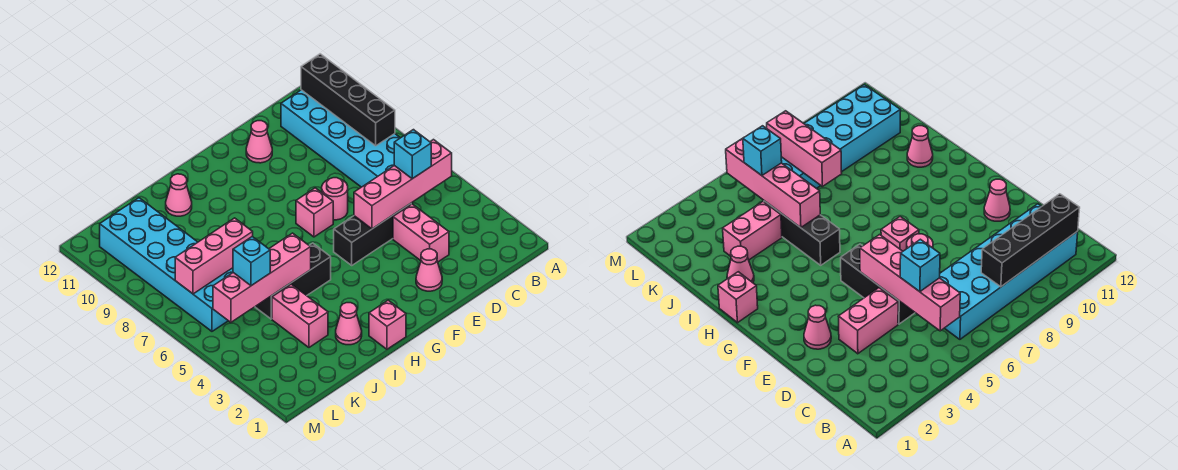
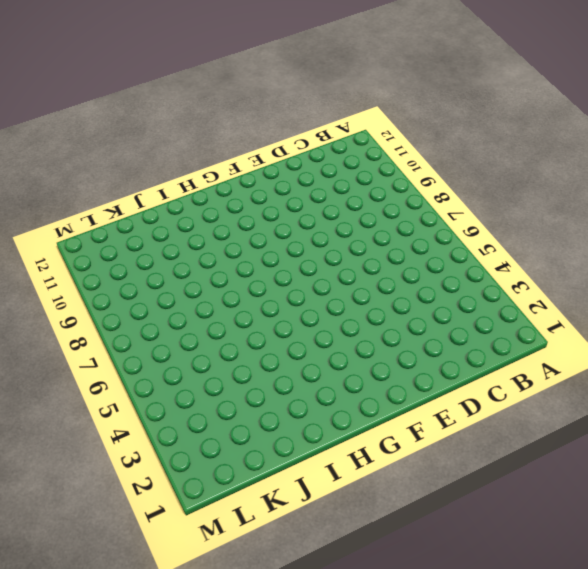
none -> cyan brick B6:C11 level 1
none -> pink brick D3:D4 level 1
none -> black brick D5:F5 level 1

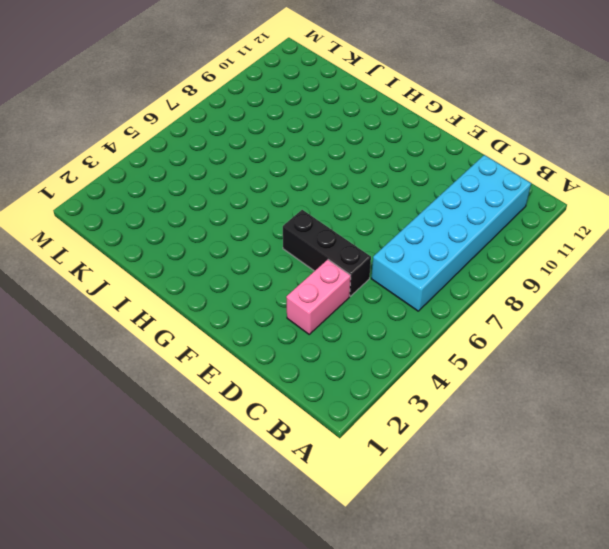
none -> pink cone E2 level 1
none -> pink round brick E7 level 1
none -> pink cone E11 level 1

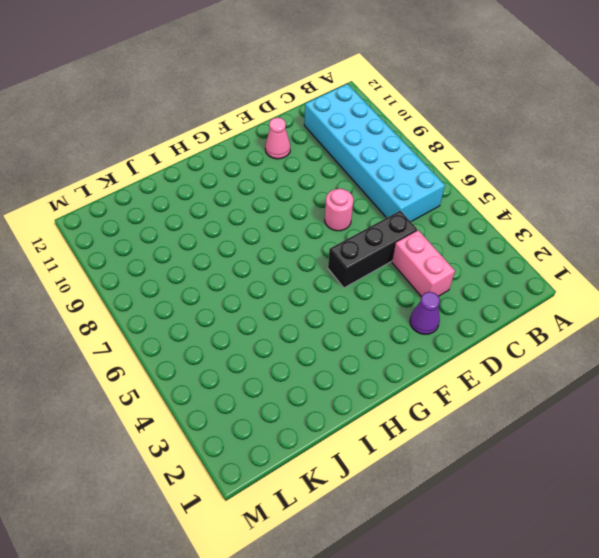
purple cone E2 level 1 -> pink cone E2 level 1
none -> pink brick F7 level 1
none -> pink brick H1 level 1
none -> black brick H5:J5 level 1

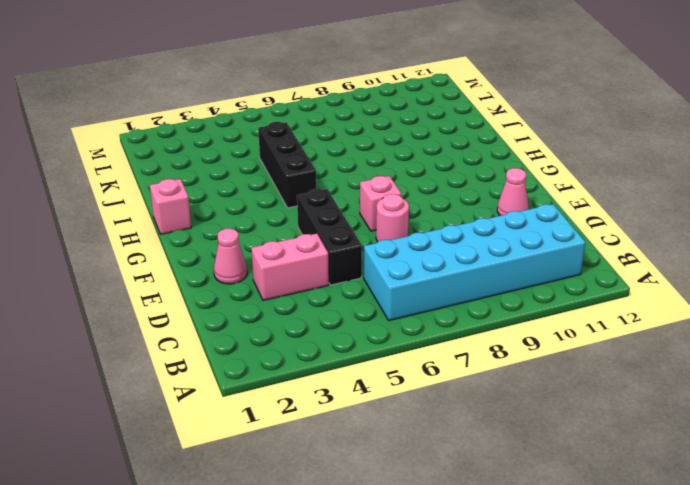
none -> pink cone I2 level 1
none -> pink cone I11 level 1
none -> pink brick J3:J4 level 1

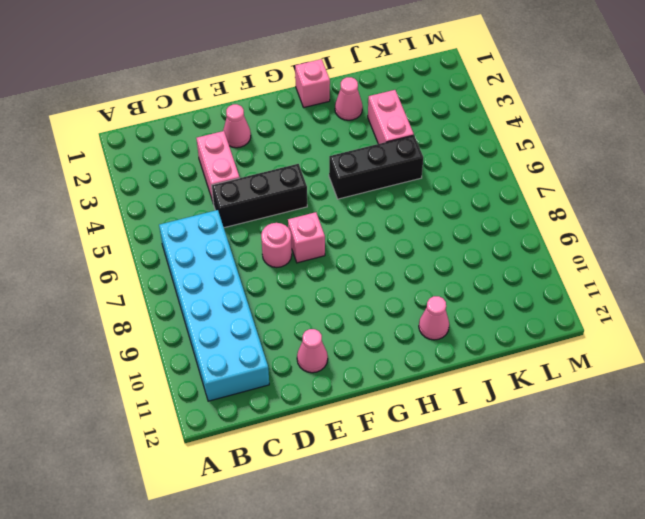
none -> cyan brick K6:L11 level 1
none -> pink brick B5:E5 level 2
none -> black brick B8:B11 level 2

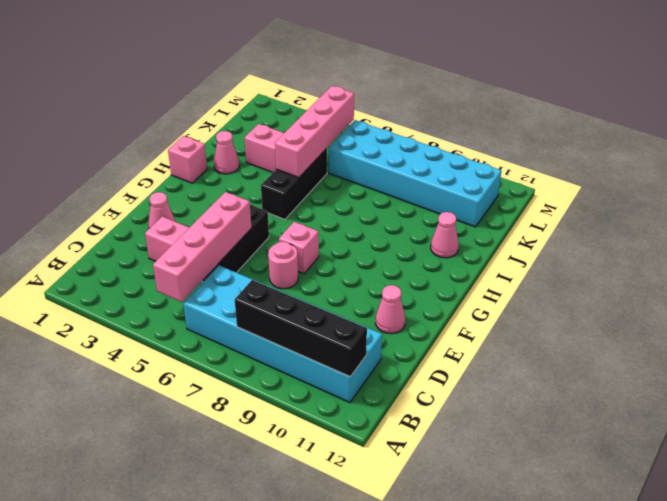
none -> pink brick J7:L7 level 2
none -> cyan brick C5 level 3
none -> cyan brick K5 level 3

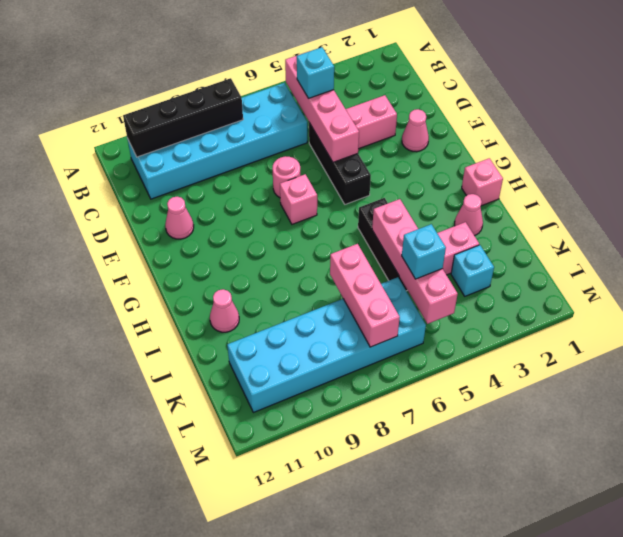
cyan brick K3 level 1 -> none

